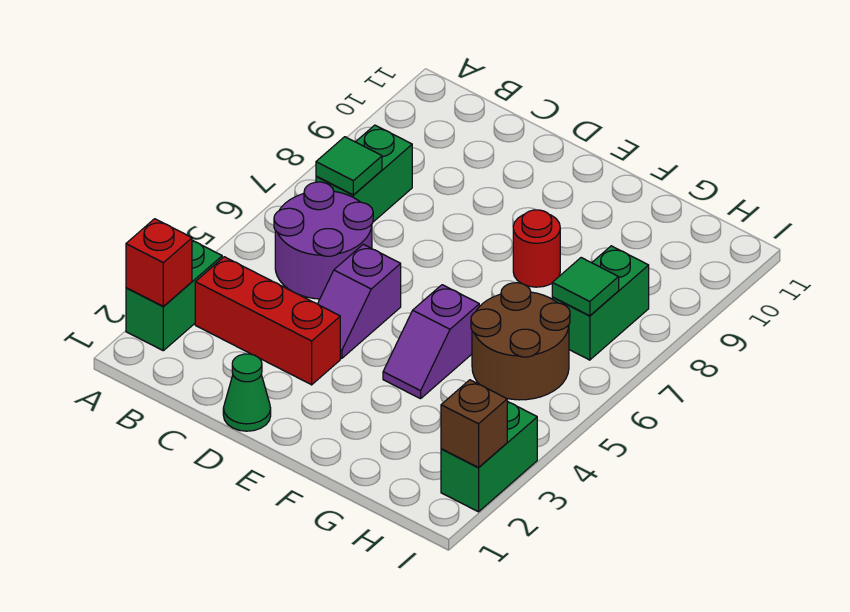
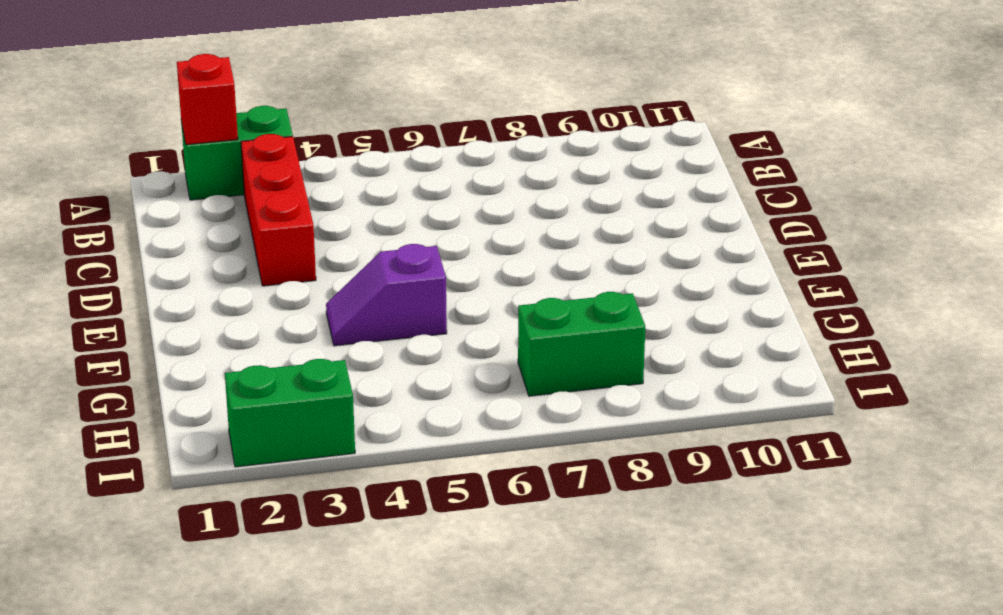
none -> purple round brick B5:C6 level 1
none -> green brick B7:B8 level 1
none -> green cone D1 level 1

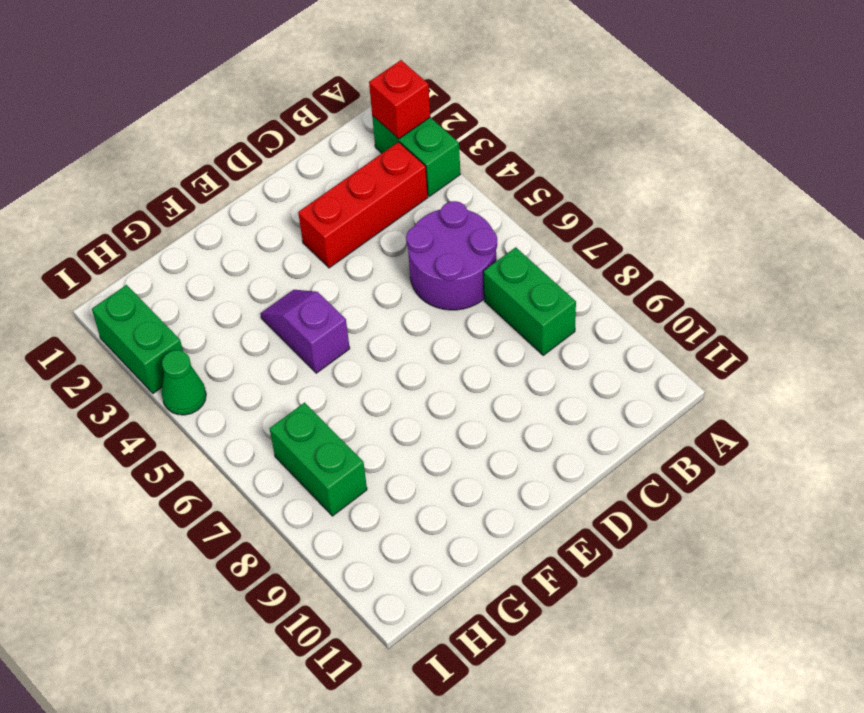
green cone I4 level 1 -> green cone D1 level 1
none -> purple slope D4:D5 level 1 top 5
none -> red round brick F8 level 1
none -> brown round brick G5:H6 level 1

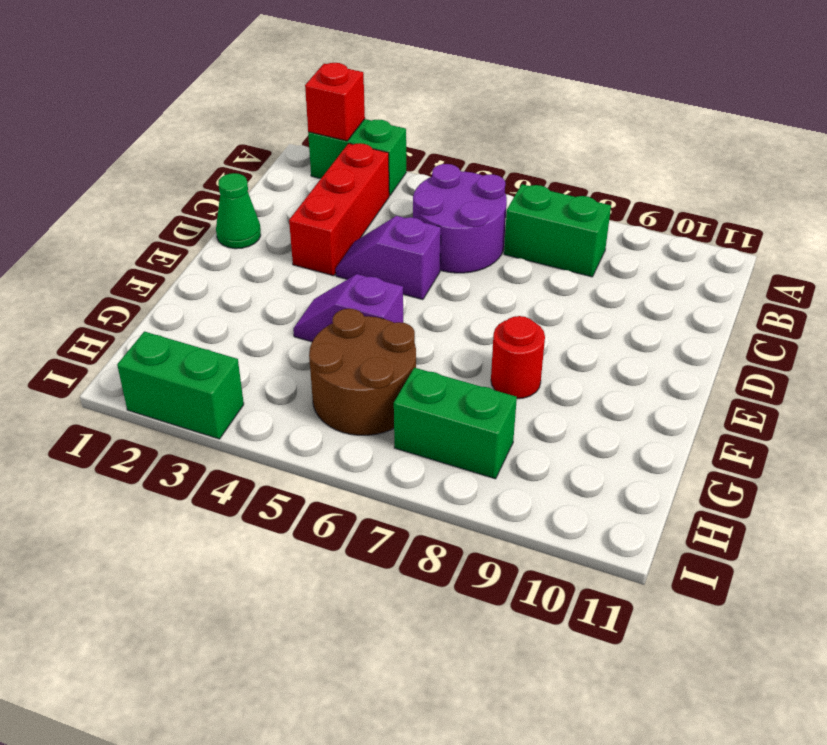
none -> green tile B7 level 2
none -> green tile H7 level 2
none -> brown brick I2 level 2

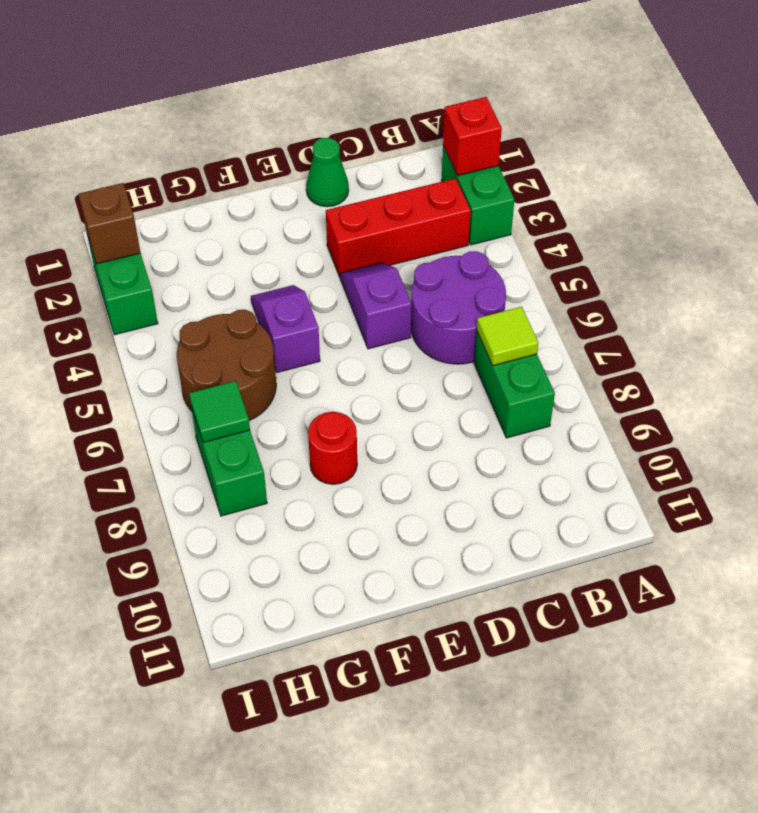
lime tile B7 level 2 -> green tile B7 level 2

